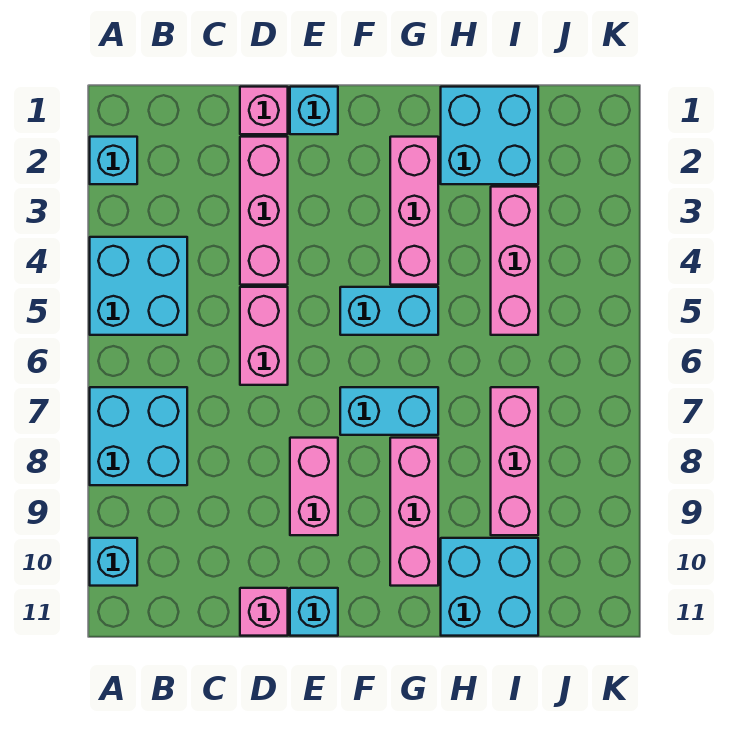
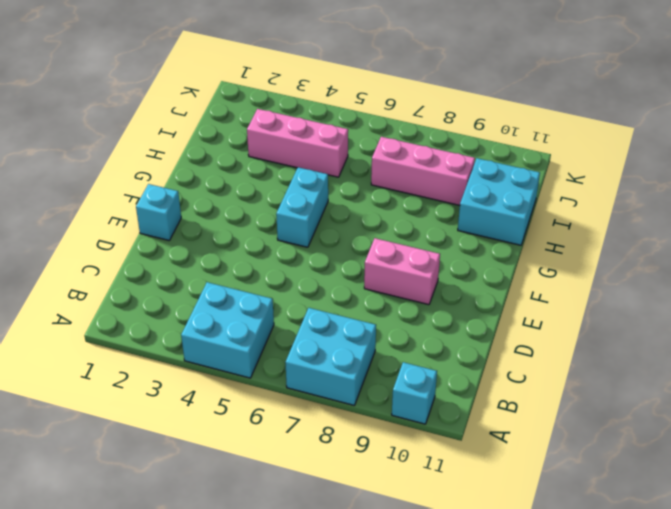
none -> cyan brick A2 level 1
none -> pink brick D1 level 1
none -> pink brick D2:D4 level 1

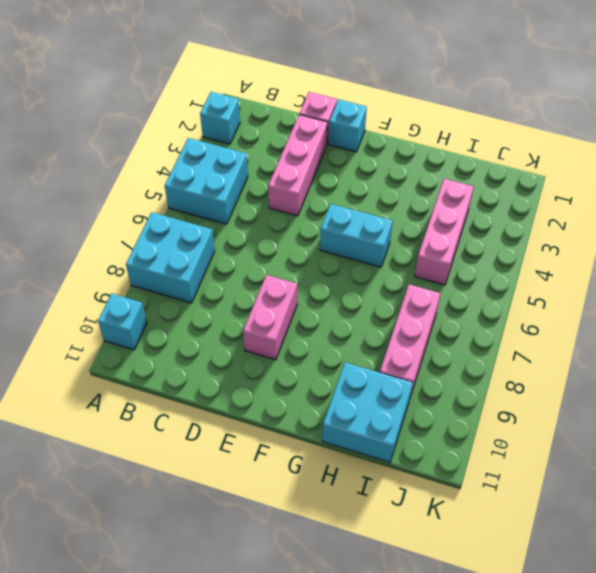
none -> pink brick D5:D6 level 1
none -> pink brick D11 level 1
none -> cyan brick E11 level 1

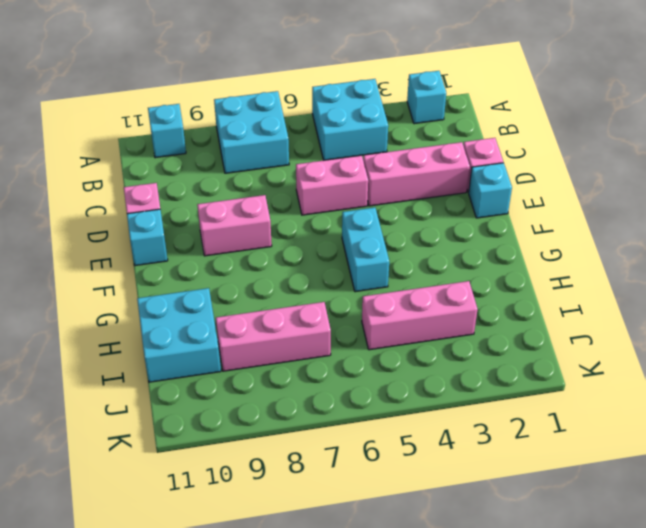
none -> cyan brick F7:G7 level 1
none -> pink brick G2:G4 level 1
none -> pink brick G8:G10 level 1

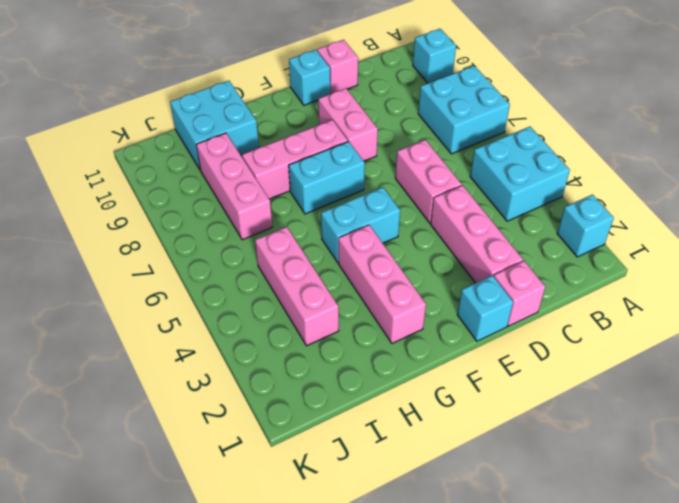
pink brick F8:H8 level 1 -> pink brick G8:G10 level 1
none -> cyan brick H1:I2 level 1

